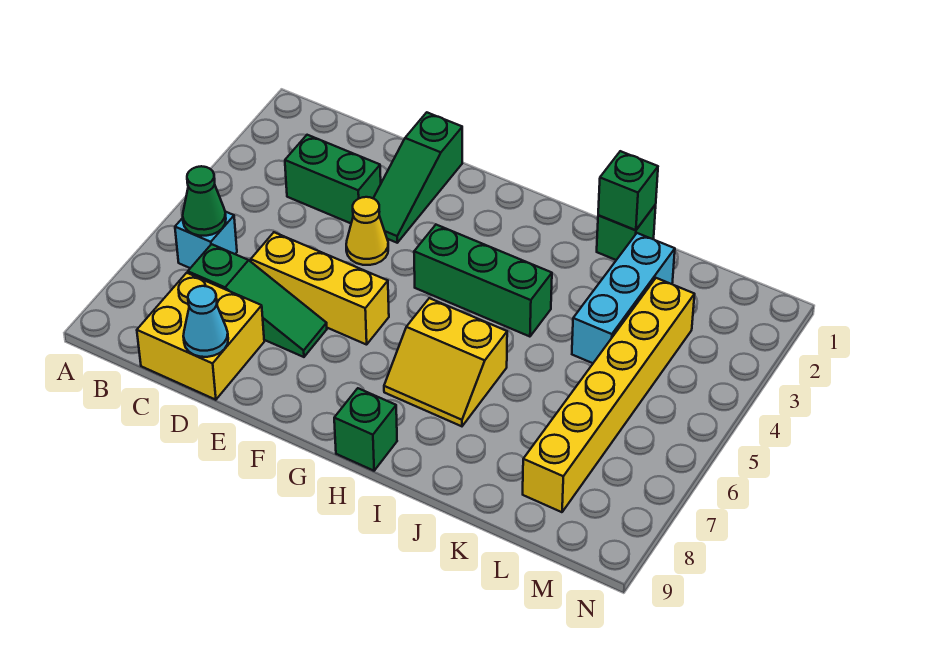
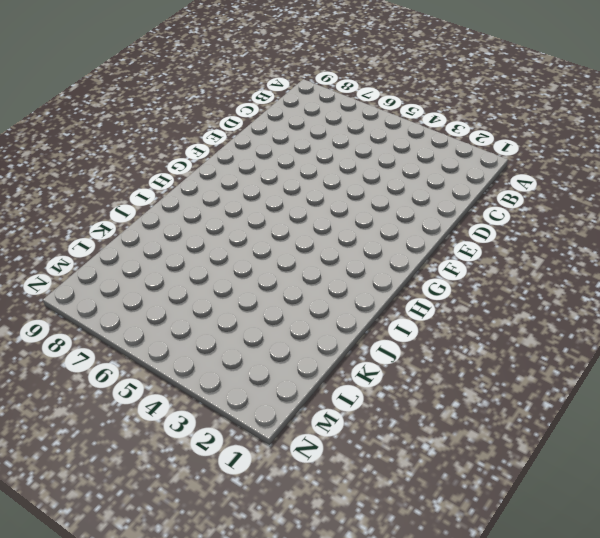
none -> cyan brick B6 level 1
none -> green brick C3:D3 level 1
none -> green slope C7:E7 level 1 top C

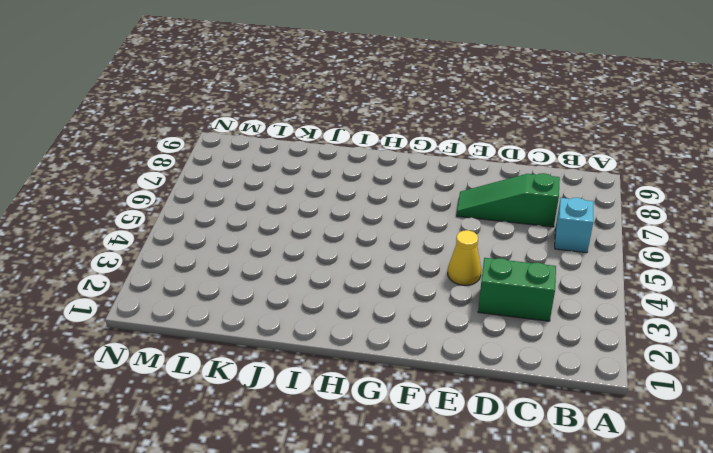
none -> yellow brick C8:D9 level 1
none -> yellow brick D6:F6 level 1
none -> green slope E1:E3 level 1 top 1

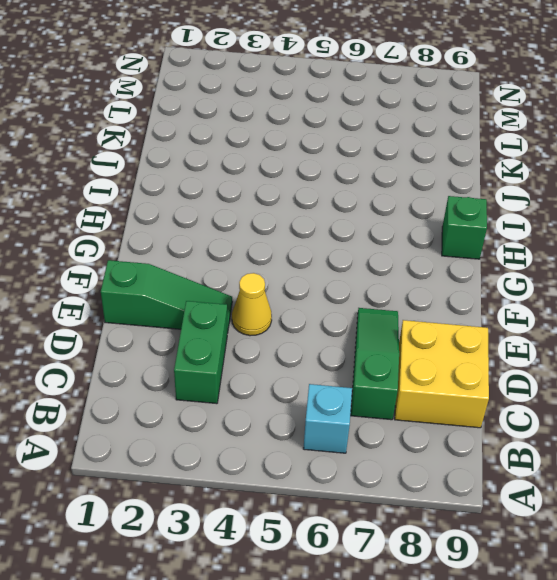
none -> yellow brick D6:F6 level 1
none -> green brick G4:I4 level 1
none -> yellow slope H6:I7 level 1 top 6

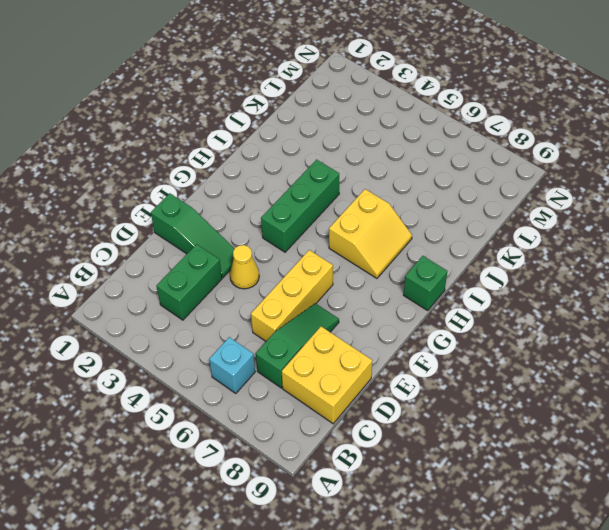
none -> green brick J1 level 1
none -> cyan brick K2:K4 level 1
none -> yellow brick L3:L8 level 1

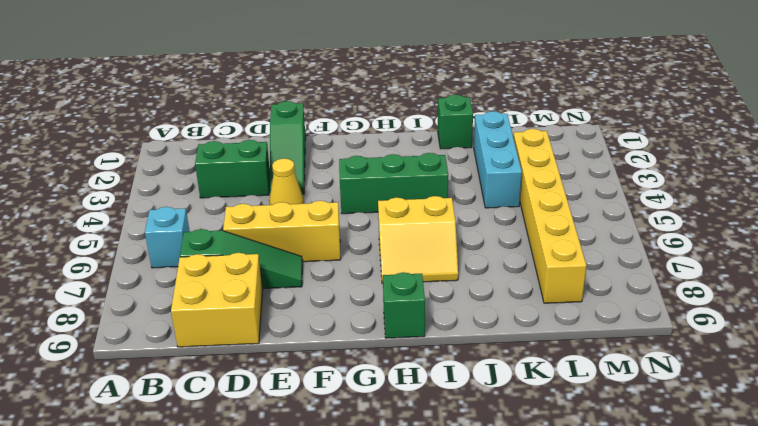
none -> green cone B6 level 2
none -> cyan cone D9 level 2
none -> green brick J1 level 2

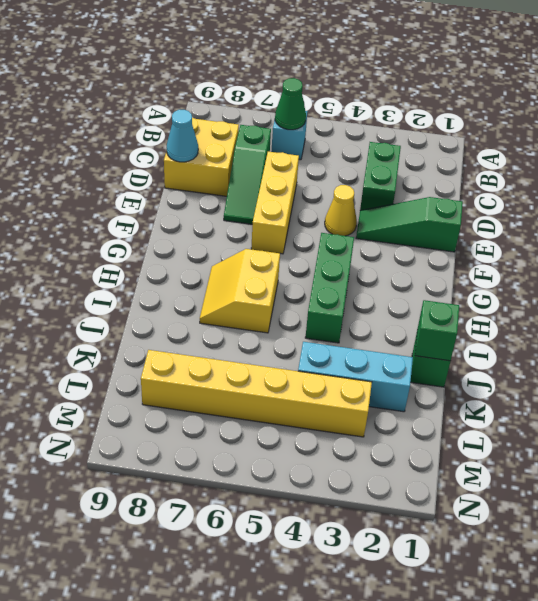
none -> green brick H9 level 1

